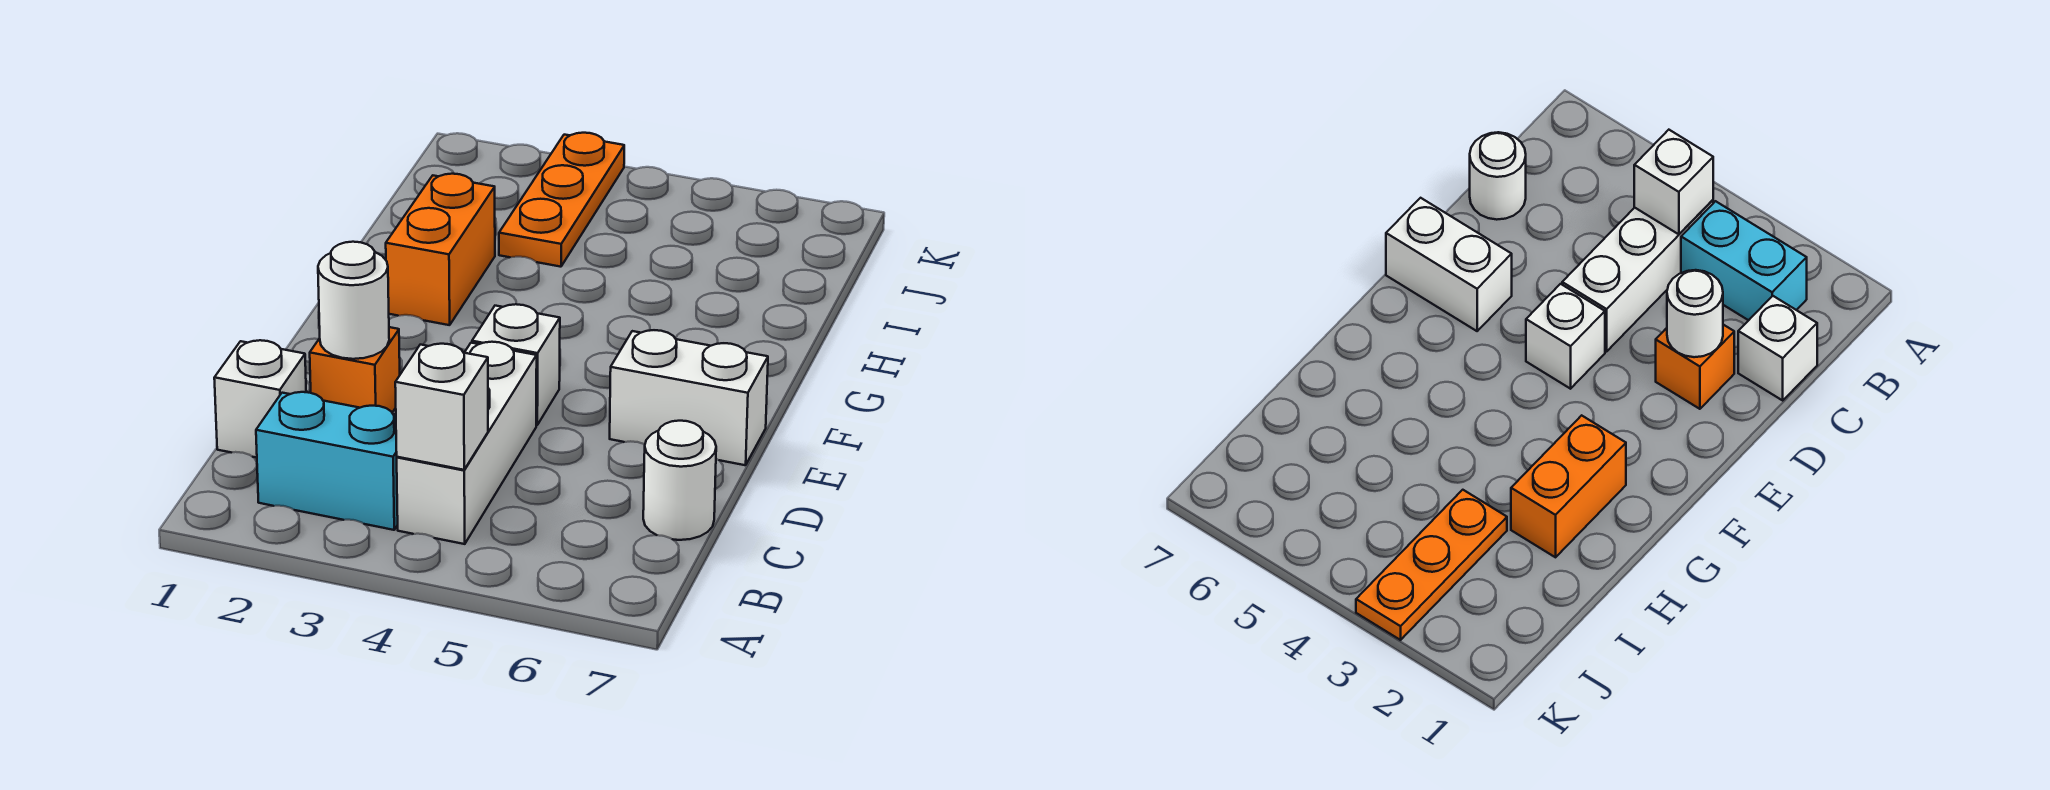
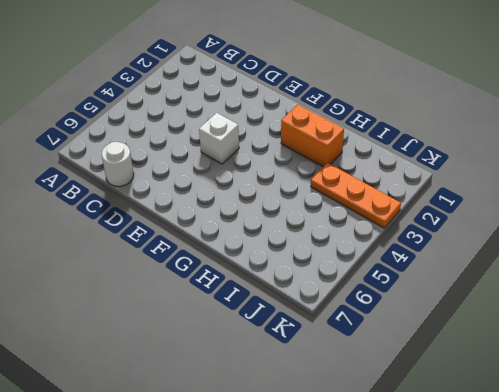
none -> cyan brick B2:B3 level 1
none -> white brick B4:D4 level 1

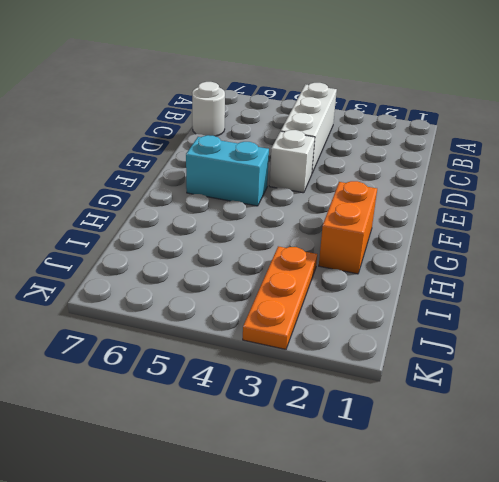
cyan brick F5:F6 level 1 -> cyan brick B2:B3 level 1
none -> white brick C1 level 1
none -> orange brick D2 level 1

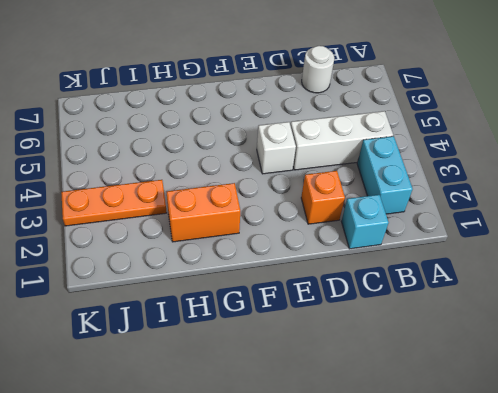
cyan brick C1 level 1 -> white brick C1 level 1
none -> white brick E6:E7 level 1
none -> white brick B4 level 2

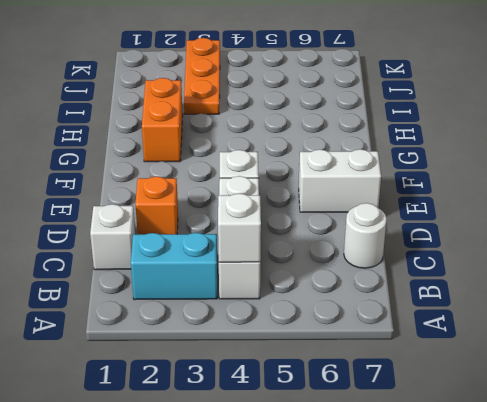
none -> white round brick D2 level 2

